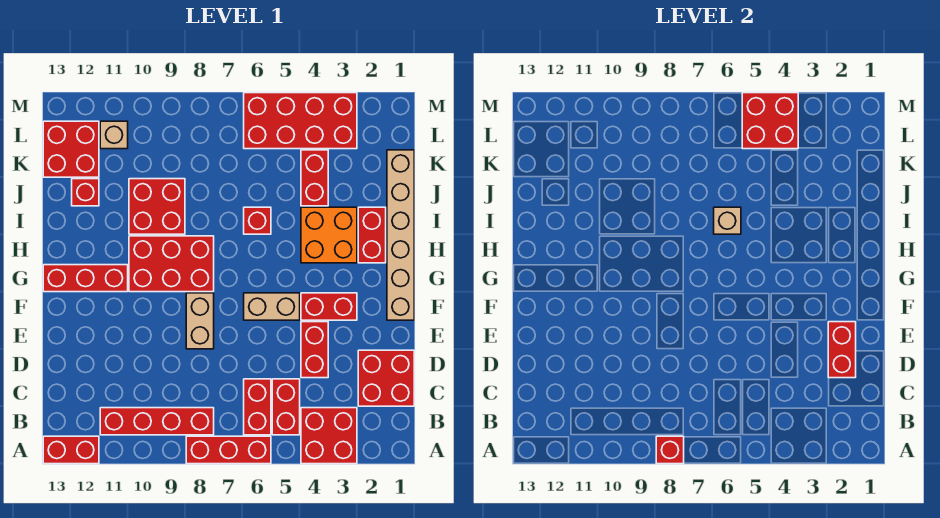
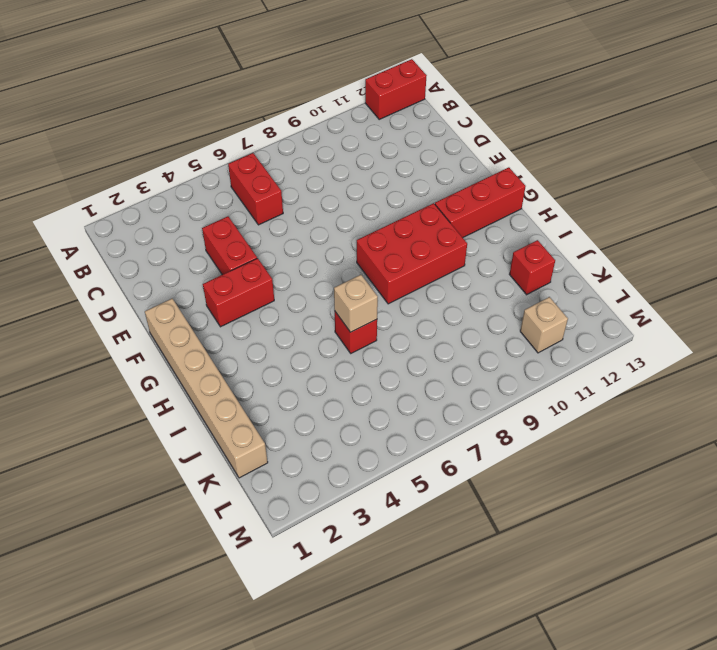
none -> red brick A3:B4 level 1
none -> red brick A6:A8 level 1
none -> red brick B5:C5 level 1

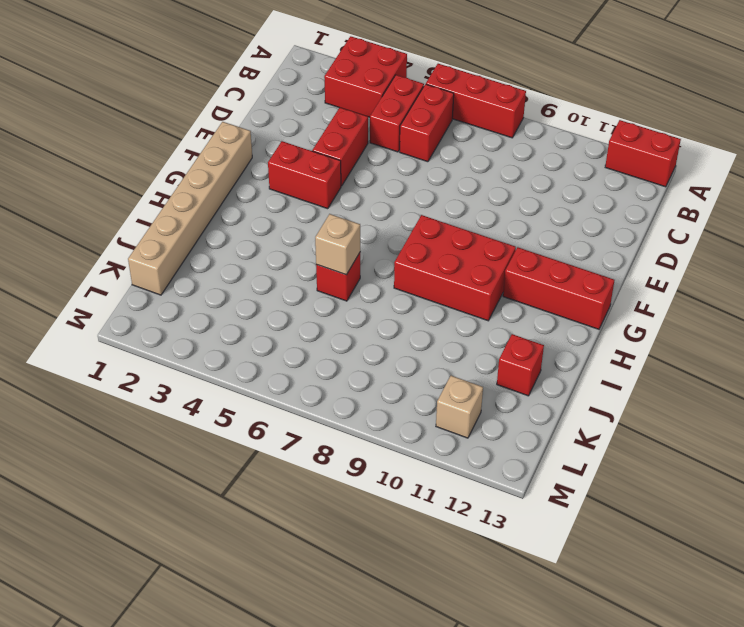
none -> red brick B8:B11 level 1
none -> red brick C1:D2 level 1
none -> tan brick E8:F8 level 1

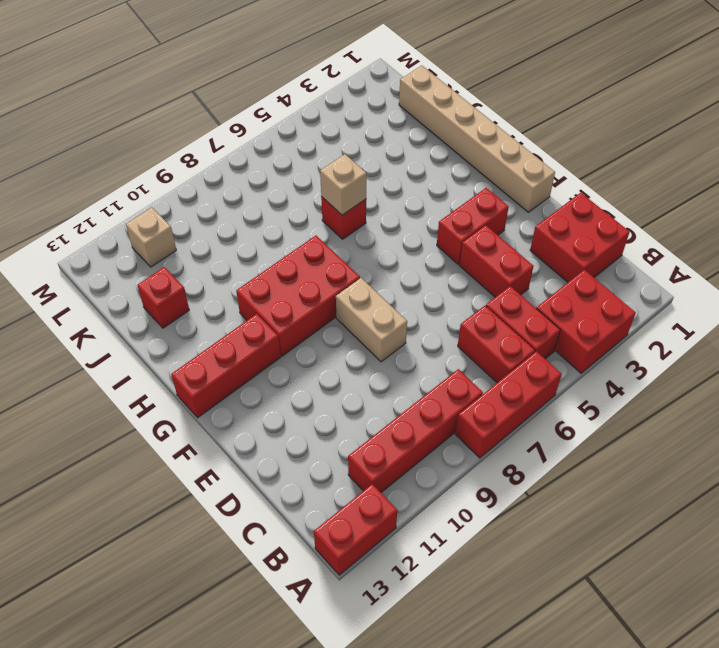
none -> tan brick F5:F6 level 1
none -> red brick H2:I2 level 1
none -> orange brick H3:I4 level 1

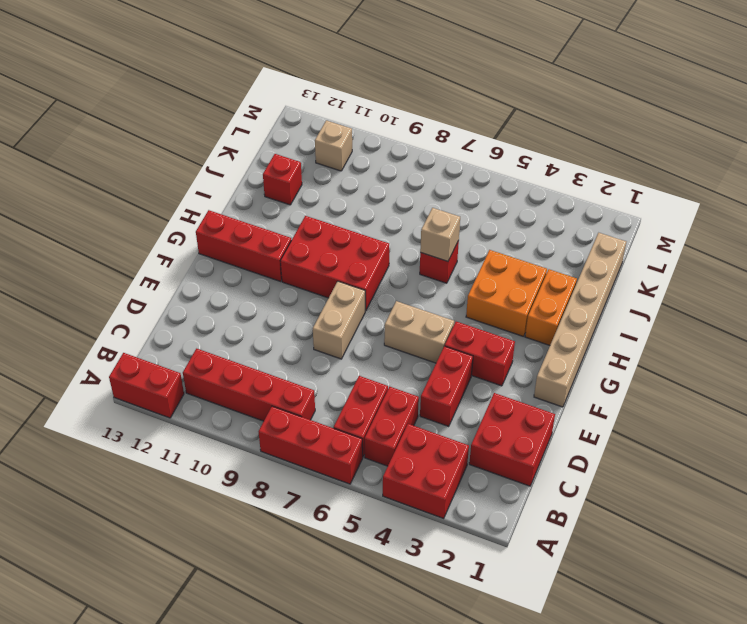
orange brick H2:I2 level 1 -> red brick H2:I2 level 1
none -> red brick I9:J10 level 1
none -> red brick J4:K4 level 1
none -> red brick K12:L13 level 1

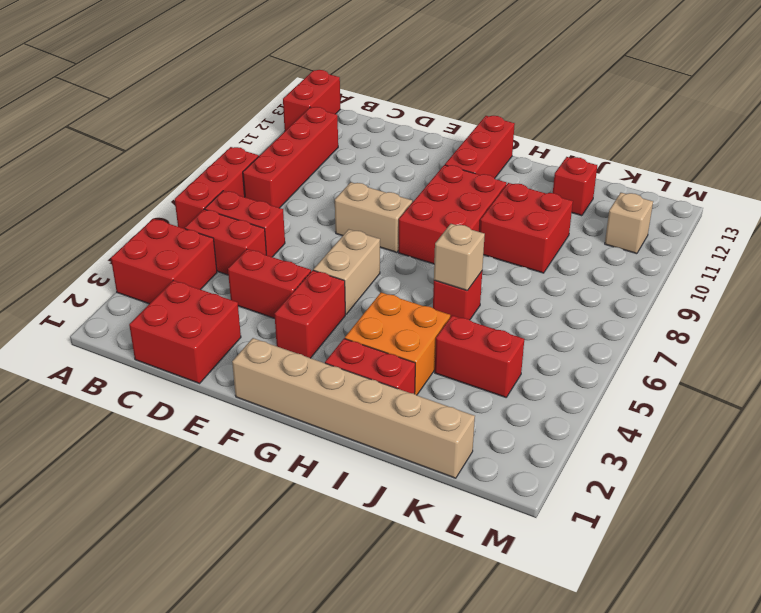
none -> red brick K12:L13 level 1
none -> red brick L3:M6 level 1
none -> red brick A8 level 2

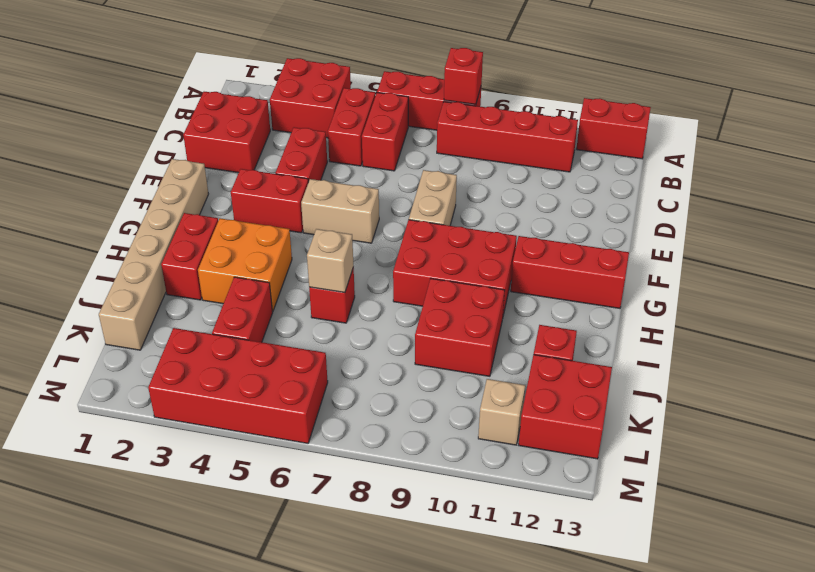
none -> red brick D2:E2 level 2
none -> red brick L4:M5 level 2

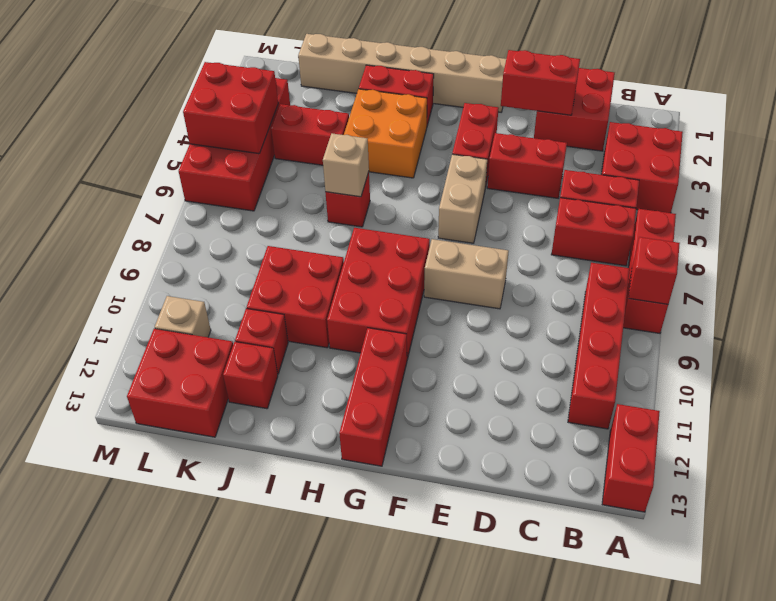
red brick J11 level 1 -> none

